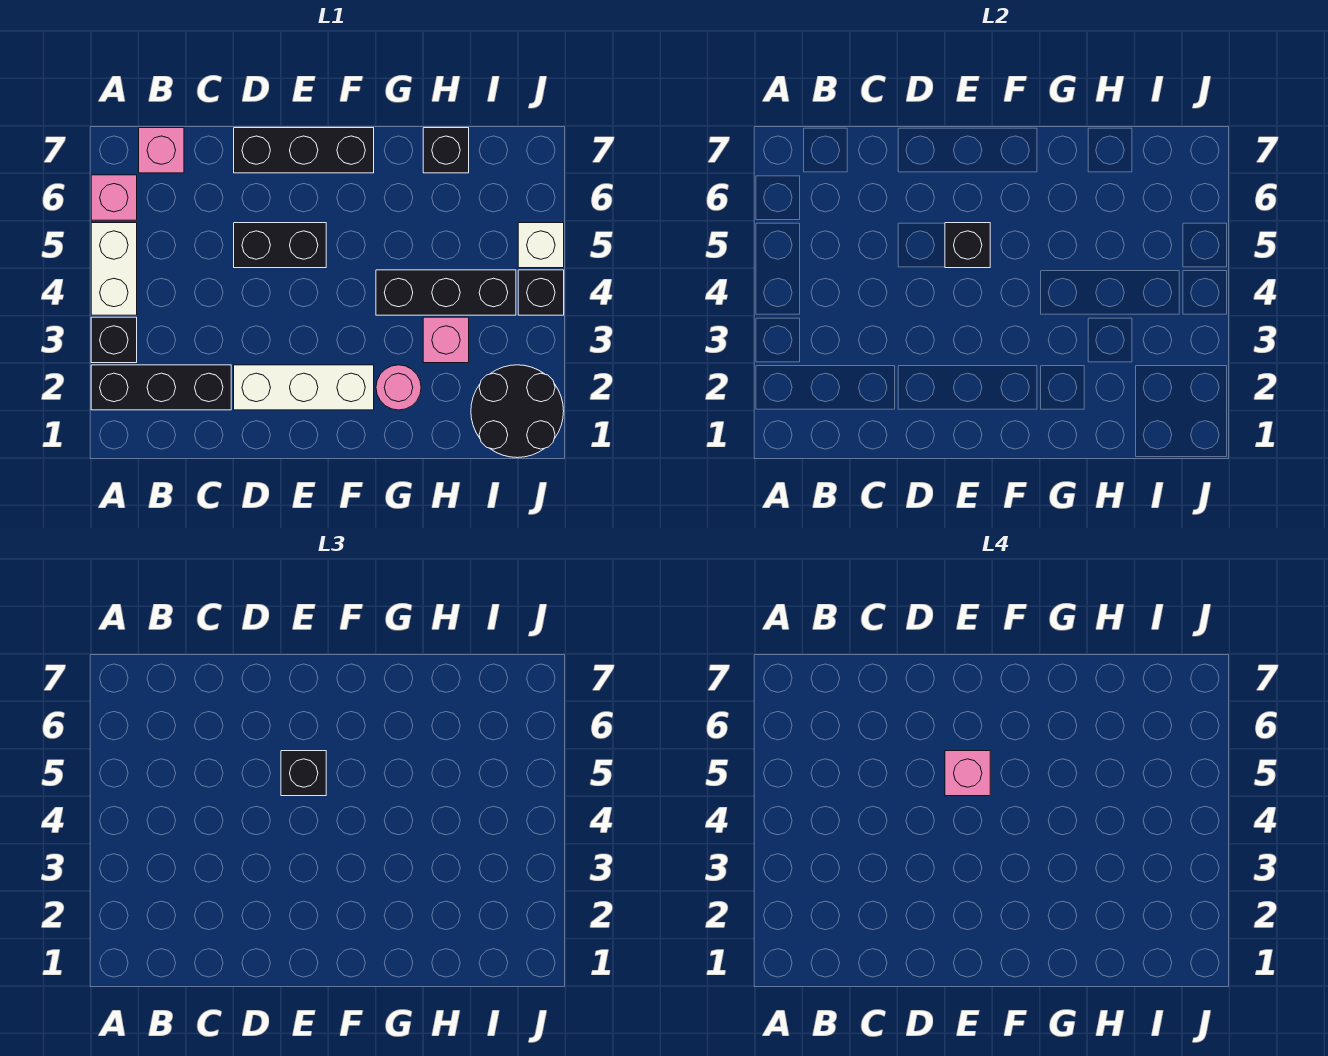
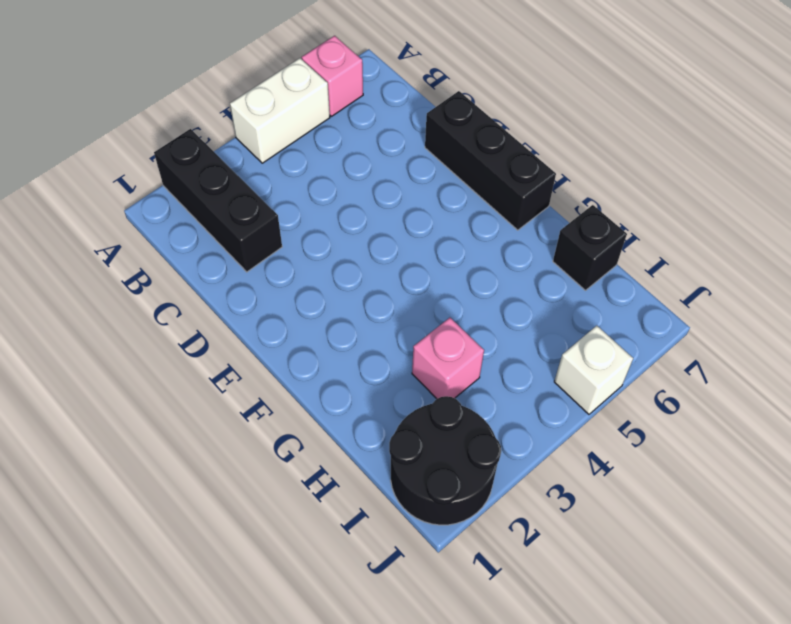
none -> black brick A3 level 1
none -> pink brick B7 level 1
none -> white brick D2:F2 level 1

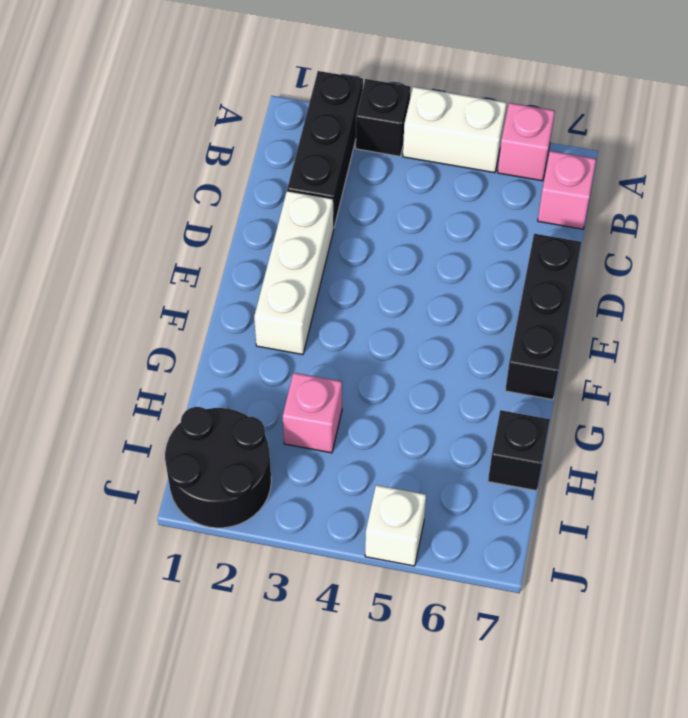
none -> black brick D5:E5 level 1
none -> pink round brick G2 level 1
none -> black brick G4:I4 level 1

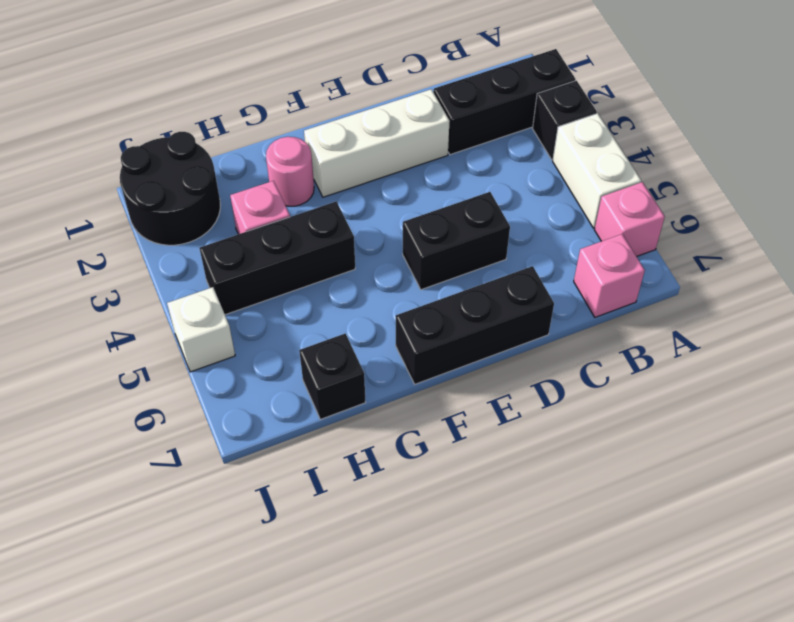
none -> black brick J4 level 1
none -> black brick E5 level 2
none -> black brick E5 level 3

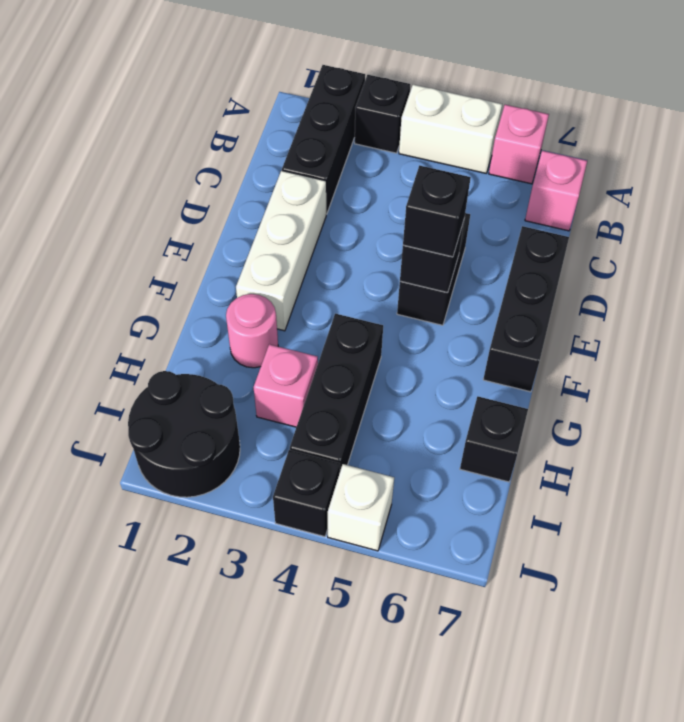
none -> pink brick E5 level 4

